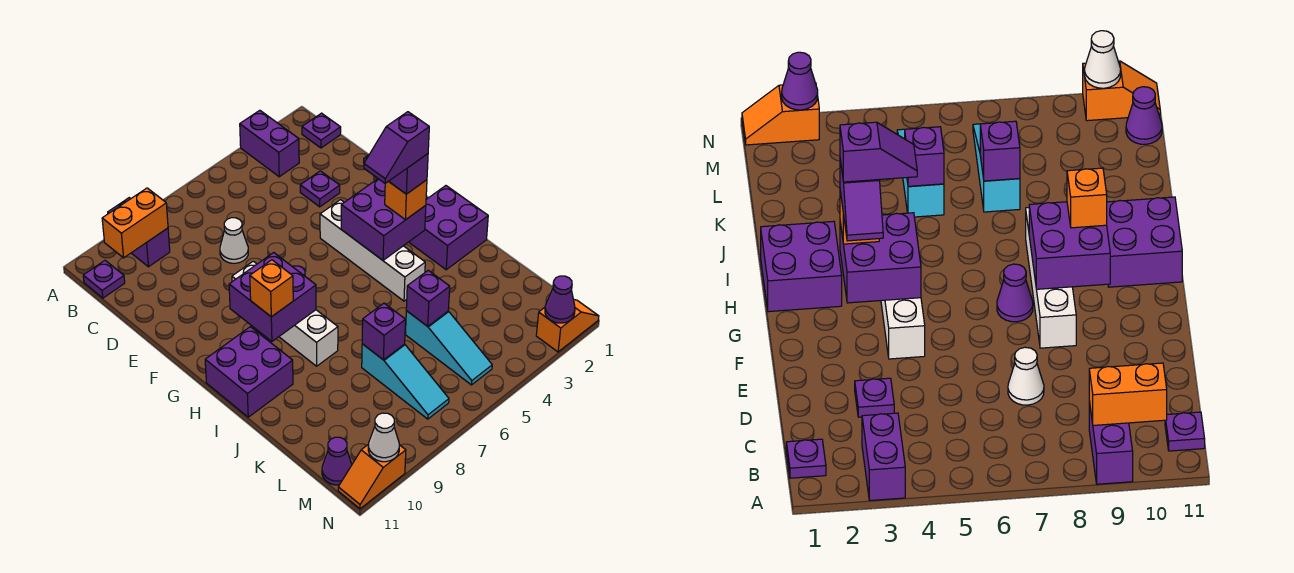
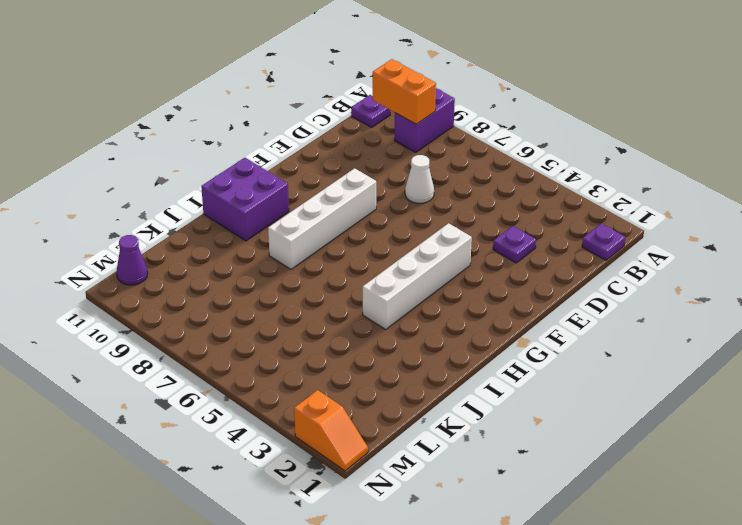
none -> purple brick A3:B3 level 1
none -> purple cone G7 level 1
none -> purple brick H1:I2 level 1

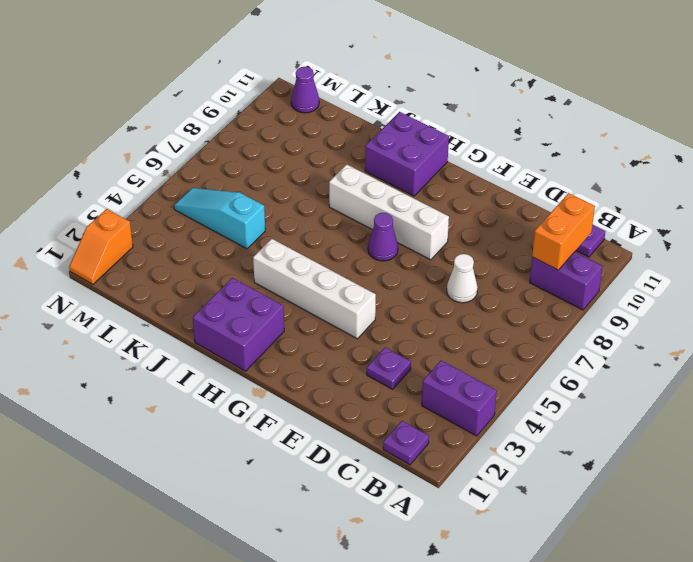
none -> cyan slope K7:M7 level 1 top K
none -> orange slope N10:N11 level 1 top 10
none -> purple brick G3:H4 level 2

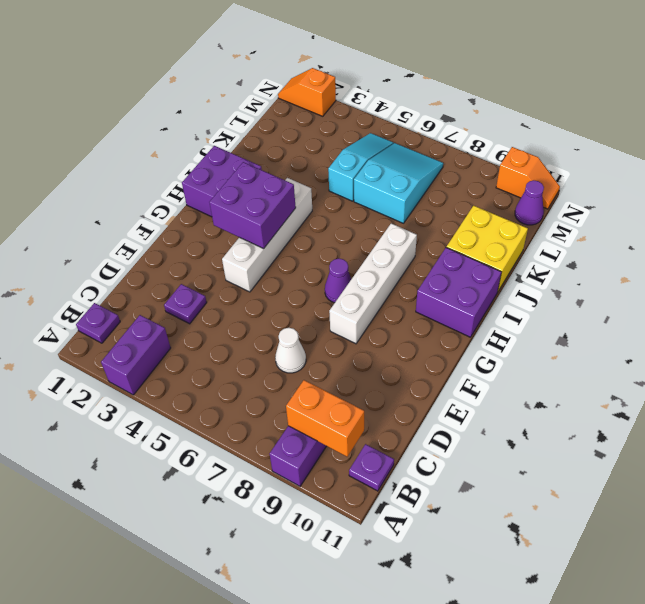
yellow brick J10:K11 level 1 -> none
cyan slope K6:M7 level 1 top K -> cyan slope K7:M7 level 1 top K
none -> purple brick G8:H9 level 2
none -> purple brick K5 level 2
none -> purple brick K7 level 2

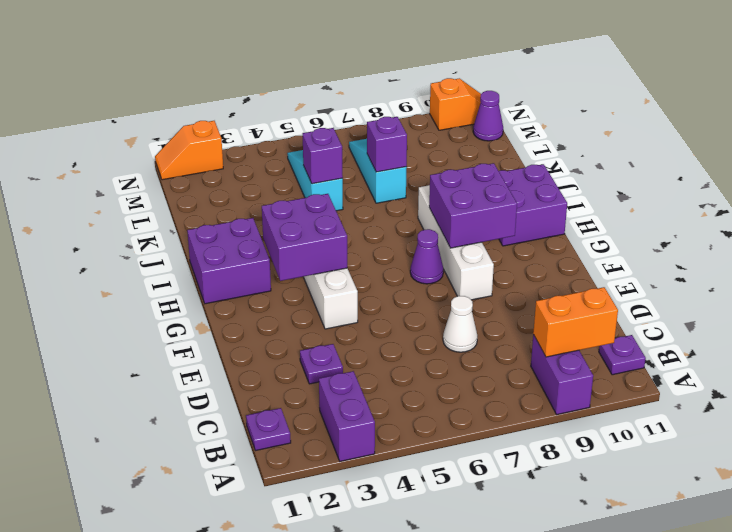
none -> purple cone N2 level 2
none -> white cone N10 level 2
none -> orange brick H3 level 3

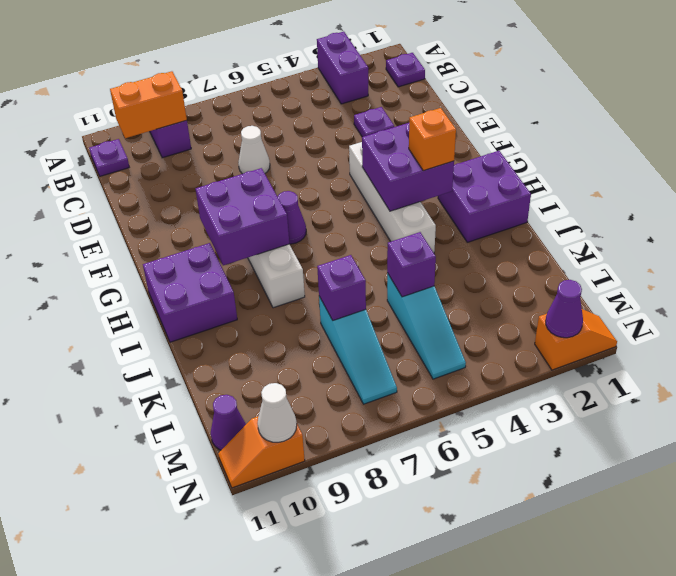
none -> orange brick H9 level 3
none -> purple slope G3:H3 level 4 top H
none -> purple slope H3:H4 level 5 top 3

